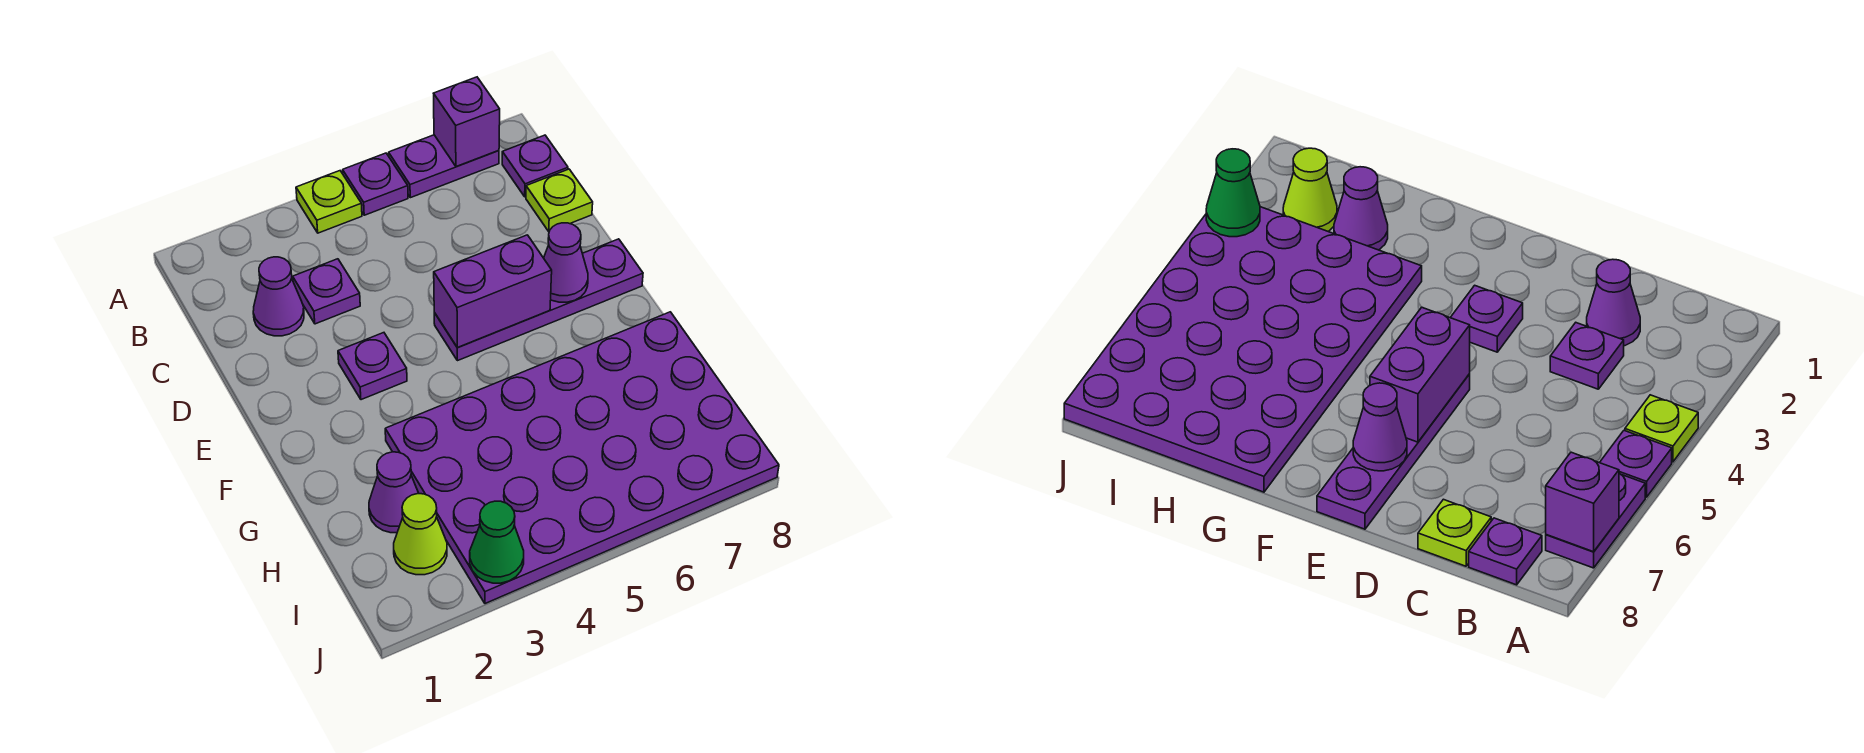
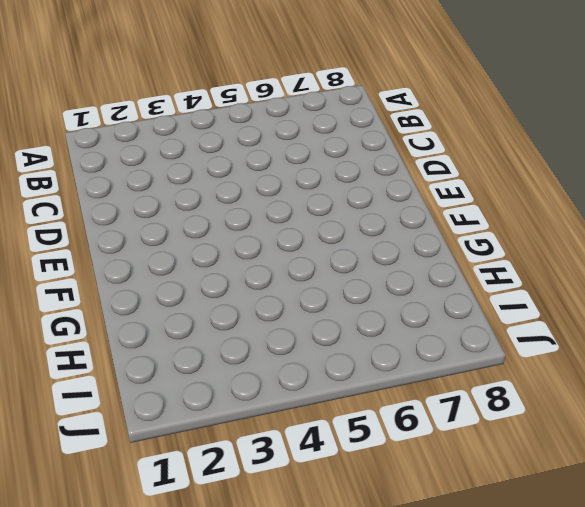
none -> lime plate A4 level 1
none -> purple plate A5 level 1
none -> purple plate A6:A7 level 1

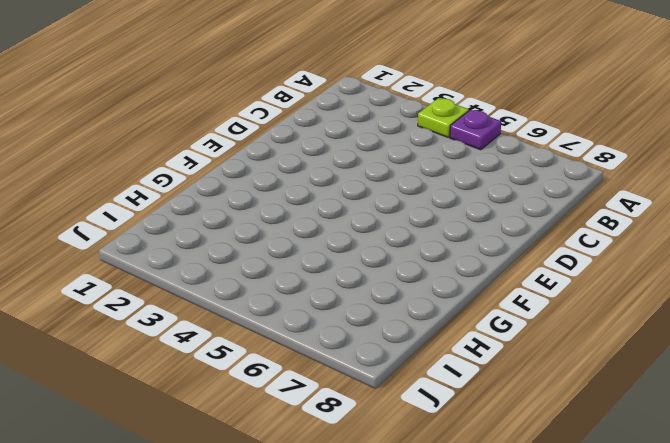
none -> purple plate A6:A7 level 1
none -> purple plate B8 level 1
none -> purple cone C2 level 1

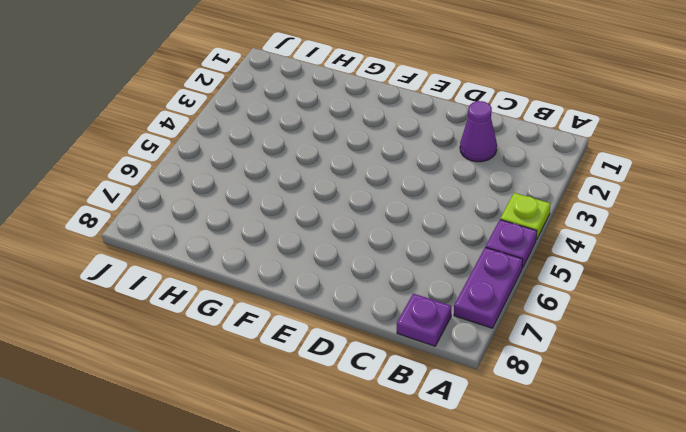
none -> purple plate C3 level 1
none -> lime plate C8 level 1
none -> purple plate E3 level 1

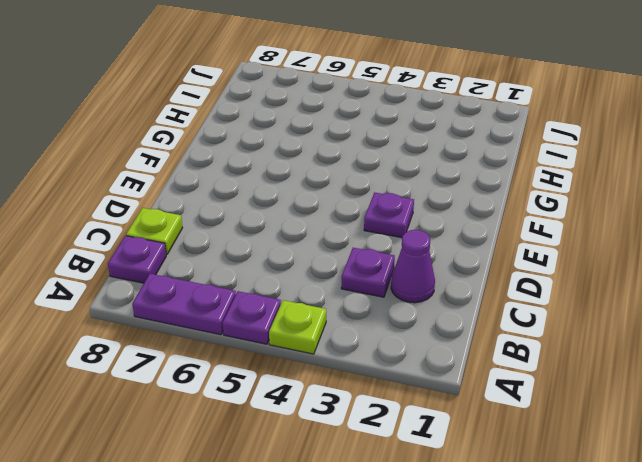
none -> purple plate E5:E8 level 1
none -> purple plate G3:J8 level 1
none -> purple cone H2 level 1

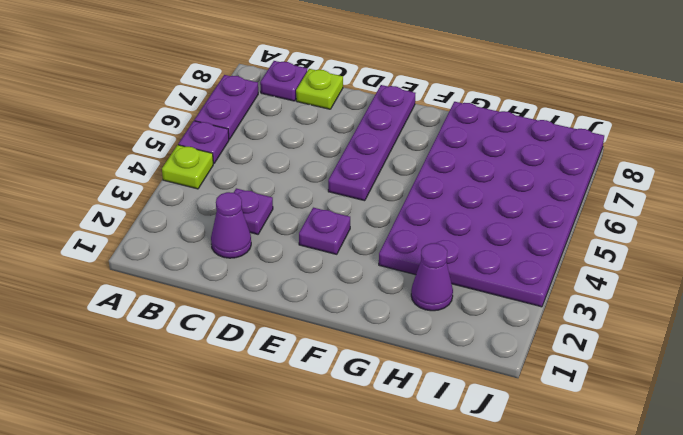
none -> lime cone I2 level 1
none -> purple brick A7 level 2
none -> purple brick E5:E6 level 2

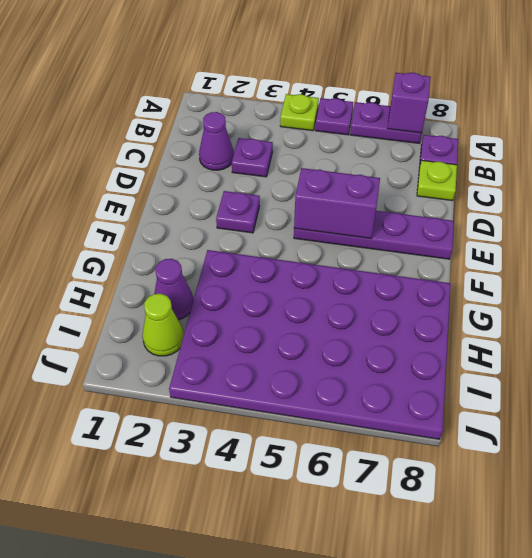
none -> purple cone E7 level 2
none -> green cone J3 level 2

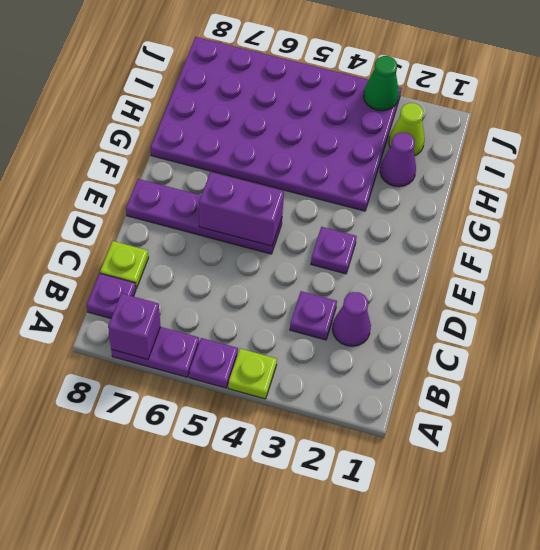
none -> purple cone E7 level 2

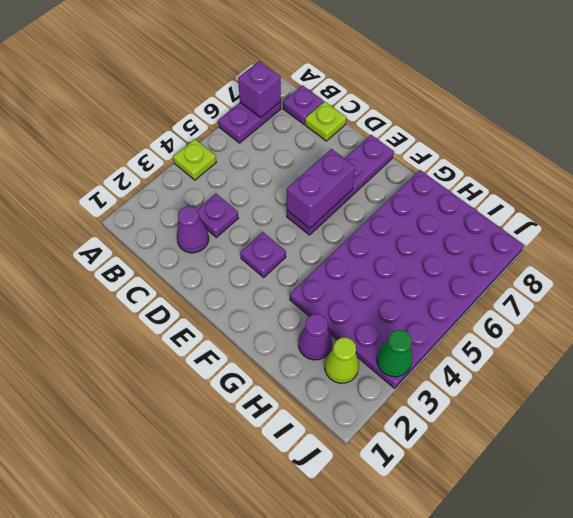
none -> purple plate A5 level 1
none -> purple cone E7 level 2

